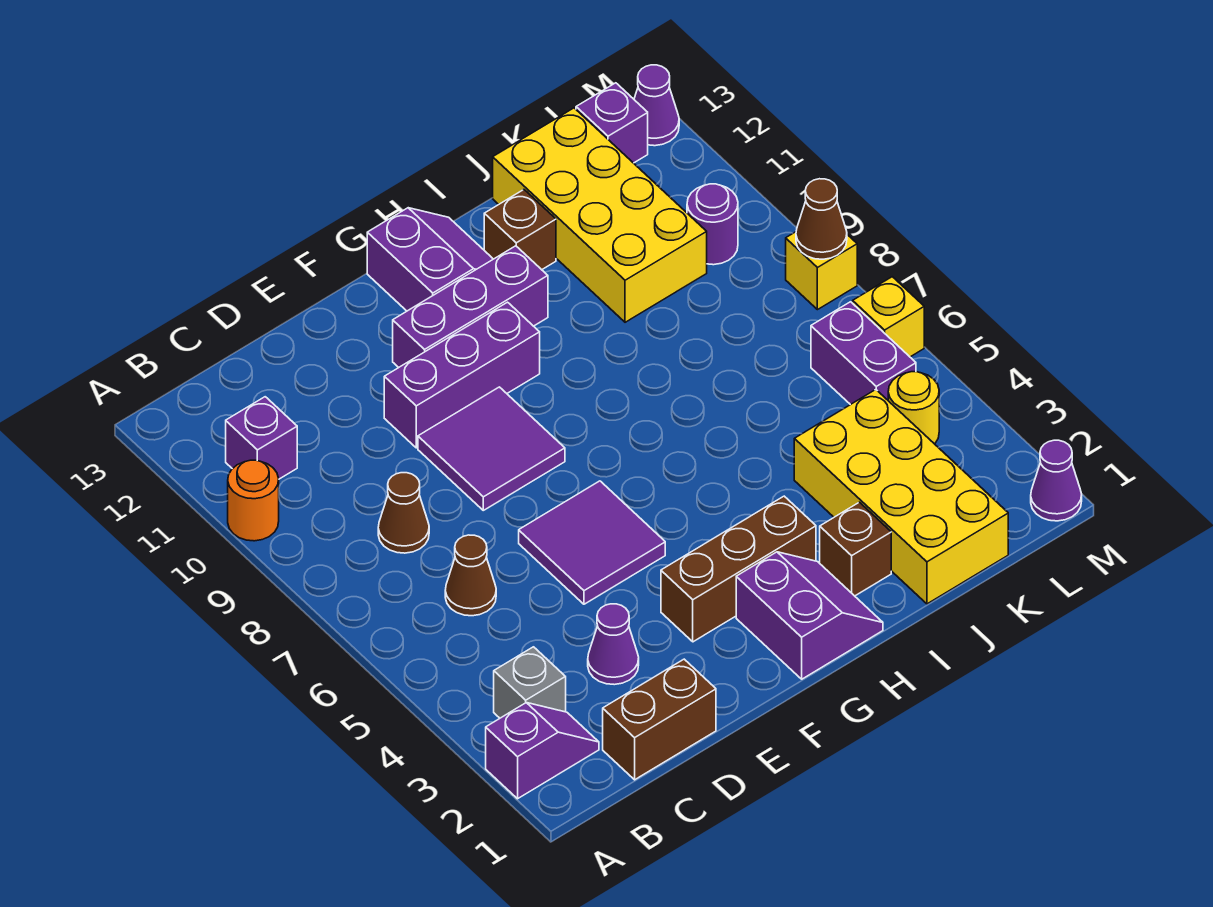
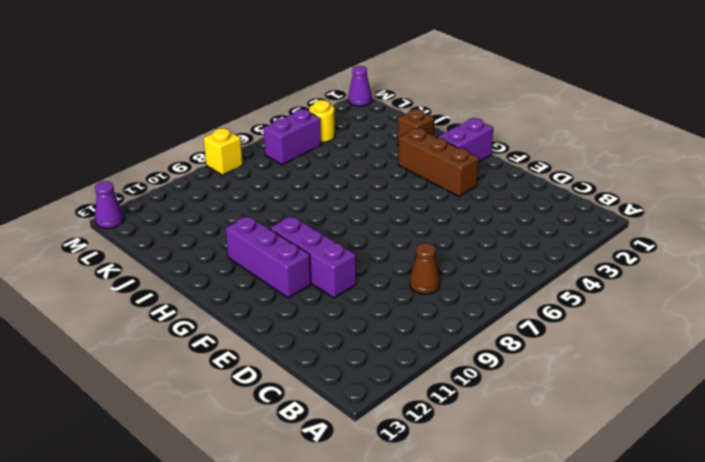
none -> purple slope A2:B2 level 1 top A
none -> orange round brick A10 level 1
none -> grey brick B3 level 1

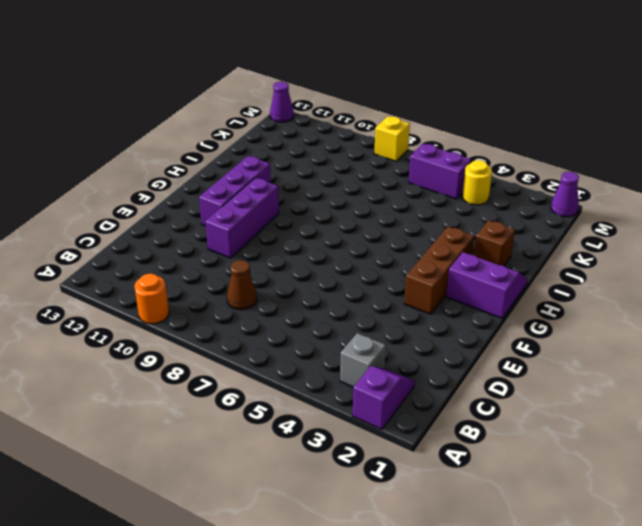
none -> purple brick B11 level 1
none -> brown brick C1:D1 level 1
none -> brown cone C6 level 1

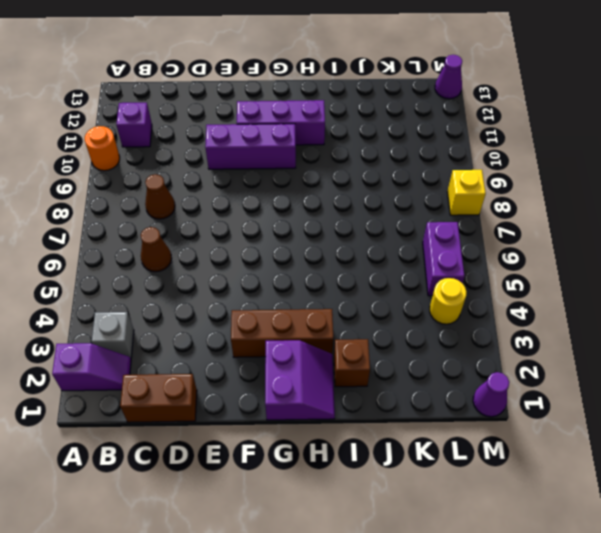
none -> purple cone D3 level 1
none -> purple tile E5:F6 level 1
none -> purple tile E8:F9 level 1

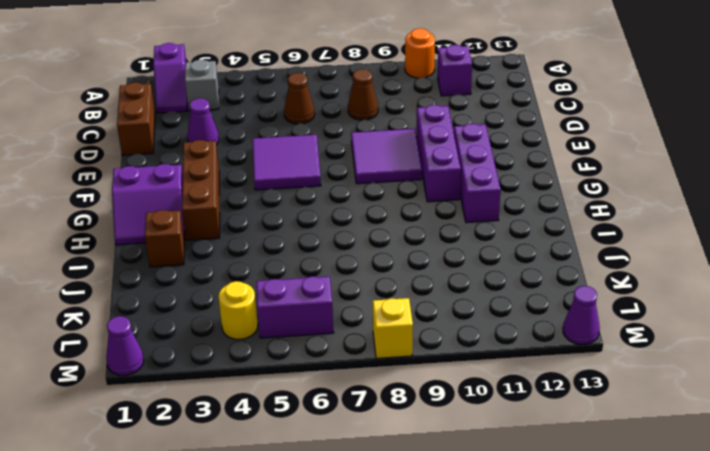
none -> purple slope G12:H13 level 1 top G
none -> brown brick I12 level 1
none -> yellow brick J1:K4 level 1

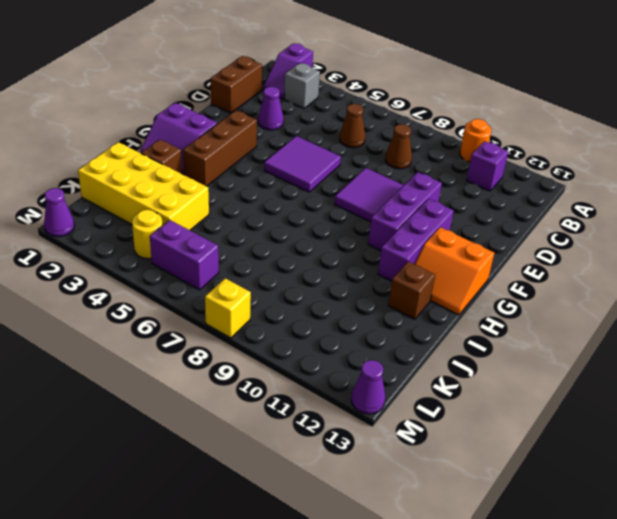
orange slope G12:H13 level 1 top G -> purple slope G12:H13 level 1 top G
none -> yellow brick J10:K13 level 1
none -> purple round brick L10 level 1
none -> purple brick L13 level 1

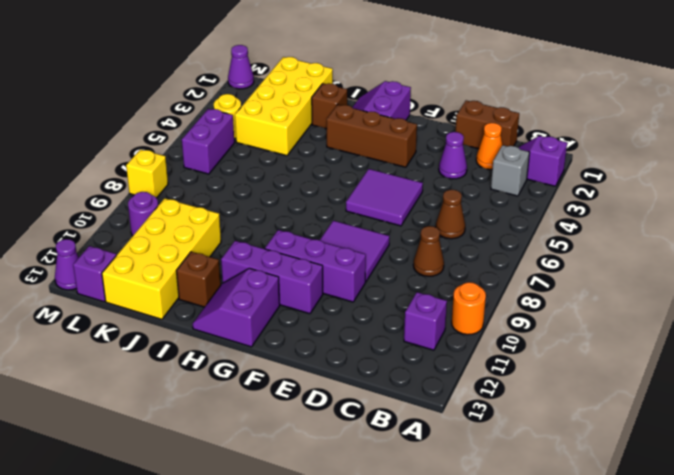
orange cone C2 level 1 -> none
none -> yellow brick M6 level 1
none -> brown cone M8 level 2

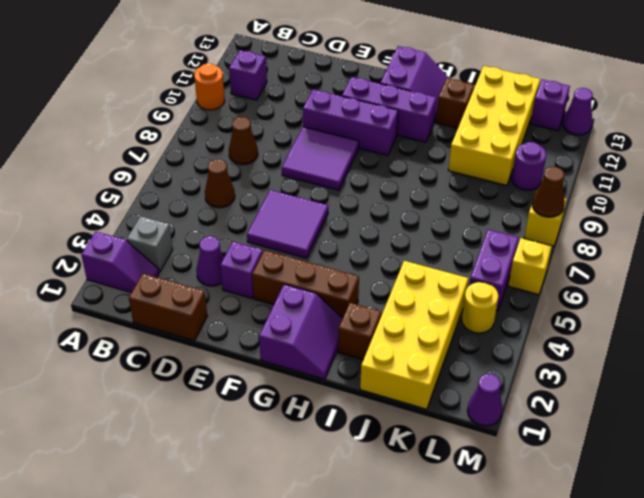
purple brick E3 level 1 -> none

